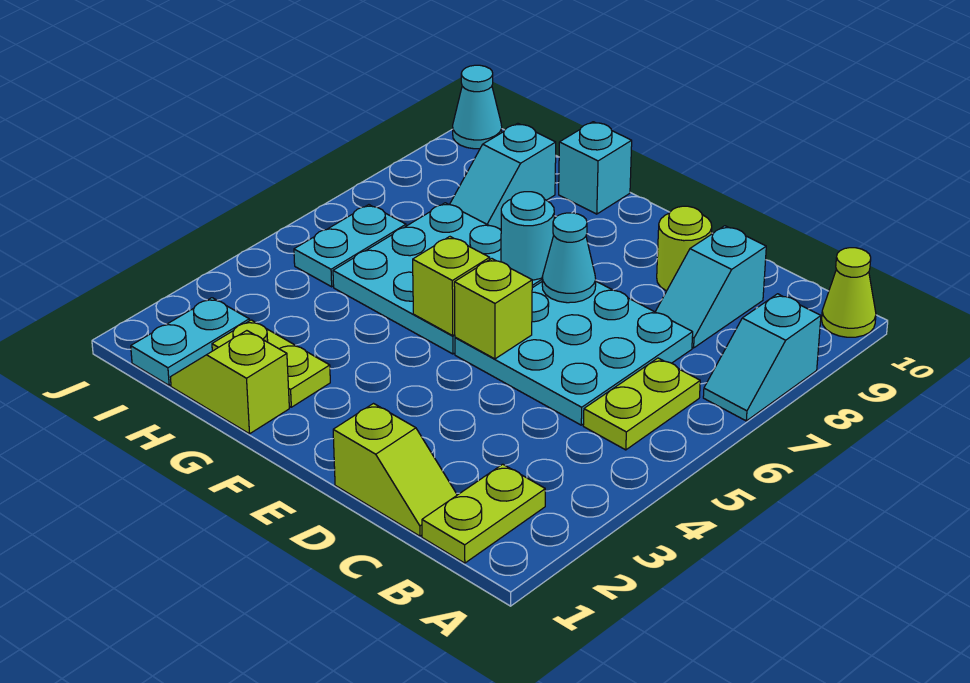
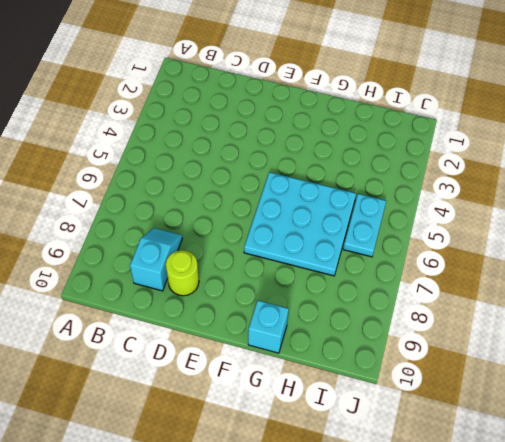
none -> cyan slope A7:A8 level 1 top 8
none -> lime cone A10 level 1
none -> lime plate B1:B2 level 1

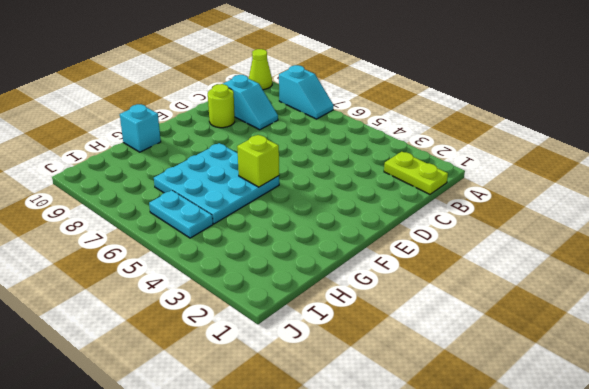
none -> lime plate B5:B6 level 1
none -> lime slope C1:D1 level 1 top D
none -> cyan plate C5:E7 level 1

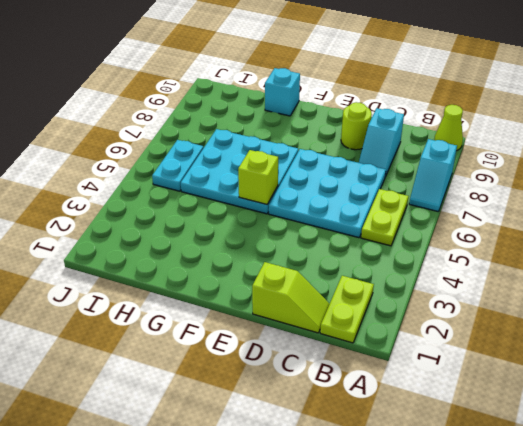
none -> lime slope G1:H1 level 1 top G
none -> lime plate G2:H2 level 1
none -> cyan slope H8:H9 level 1 top 9

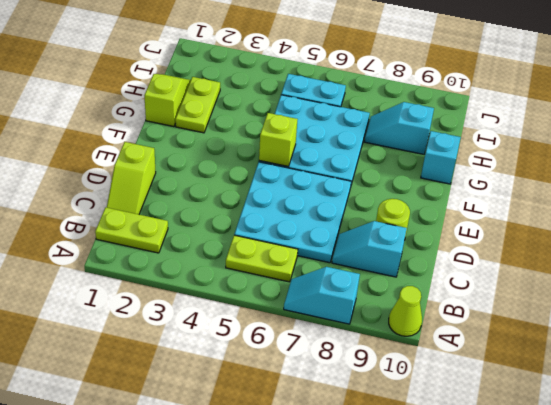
none -> cyan plate I1:I2 level 1
none -> cyan cone J10 level 1
none -> lime brick E5 level 2

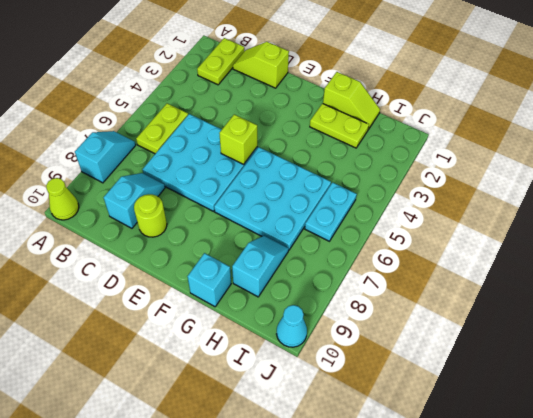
none -> cyan plate I1:I2 level 1
none -> cyan cone E7 level 2
none -> lime brick F5 level 2

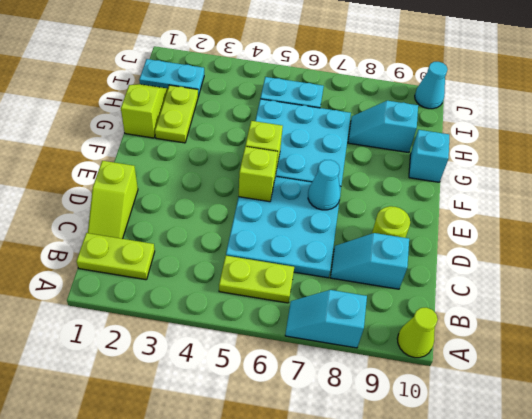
none -> cyan round brick F7 level 2

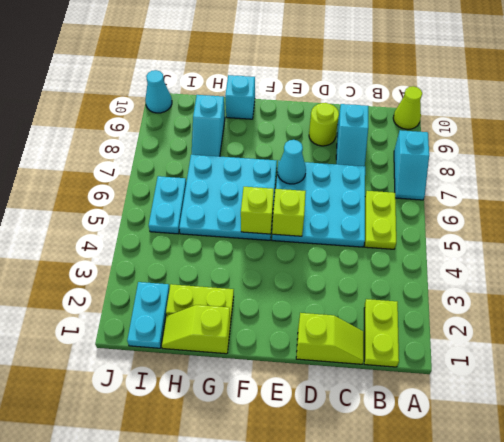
none -> cyan round brick F7 level 2

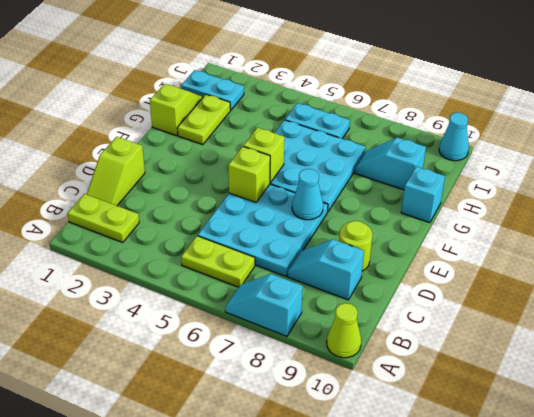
none -> cyan round brick F7 level 2

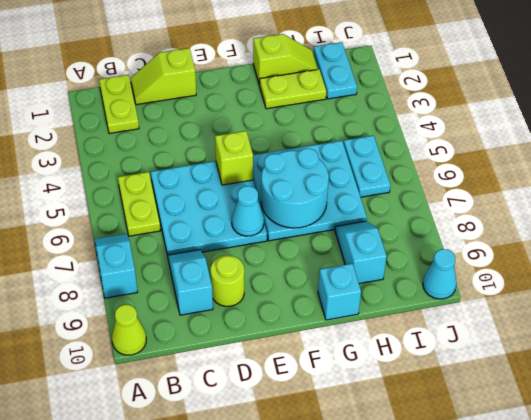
cyan round brick F6:G7 level 2 -> cyan round brick F7 level 2
none -> lime brick F5 level 2

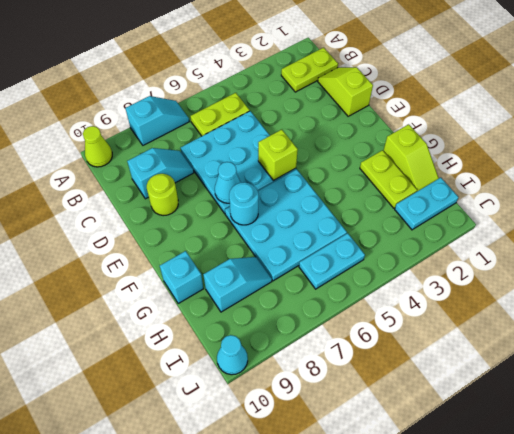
none -> lime brick F5 level 2

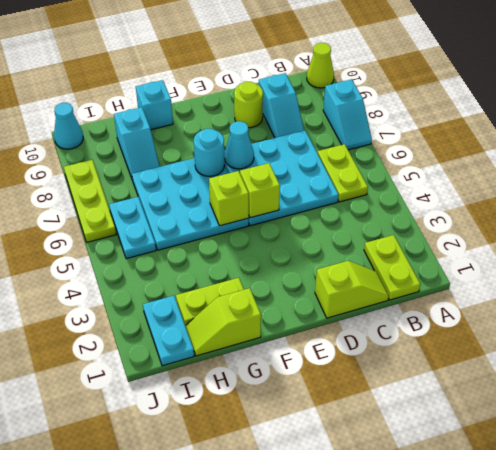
lime plate J6:J8 level 1 -> none

